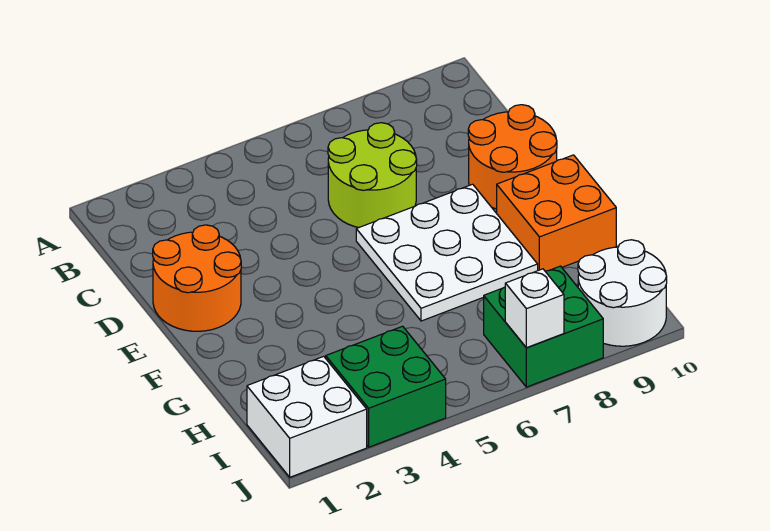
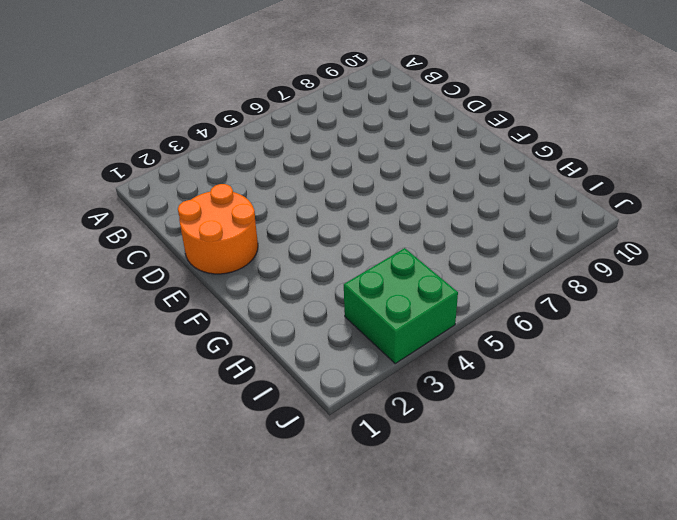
none -> lime round brick C6:D7 level 1
none -> orange round brick D9:E10 level 1

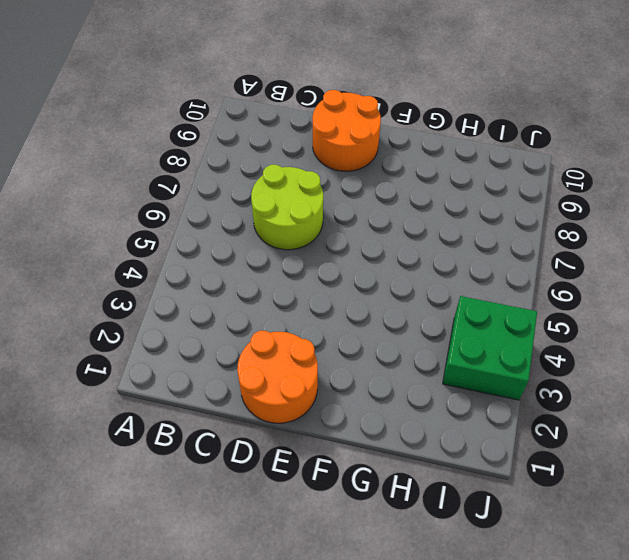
none -> white plate E6:G8 level 1
none -> orange brick F9:G10 level 1

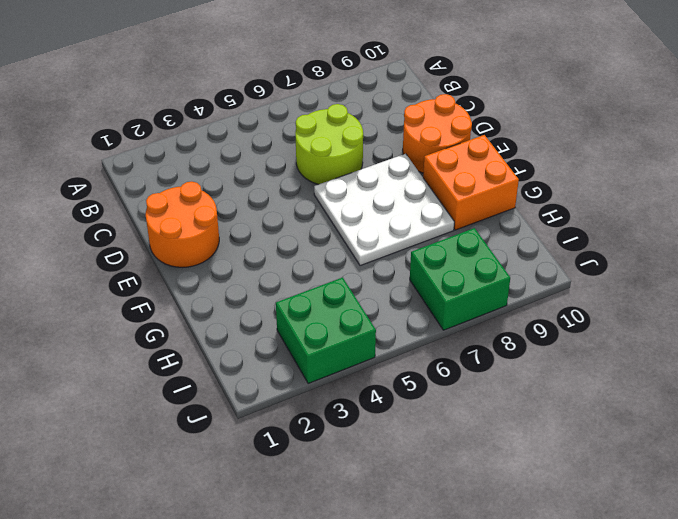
none -> white brick I1:J2 level 1
none -> white round brick I9:J10 level 1

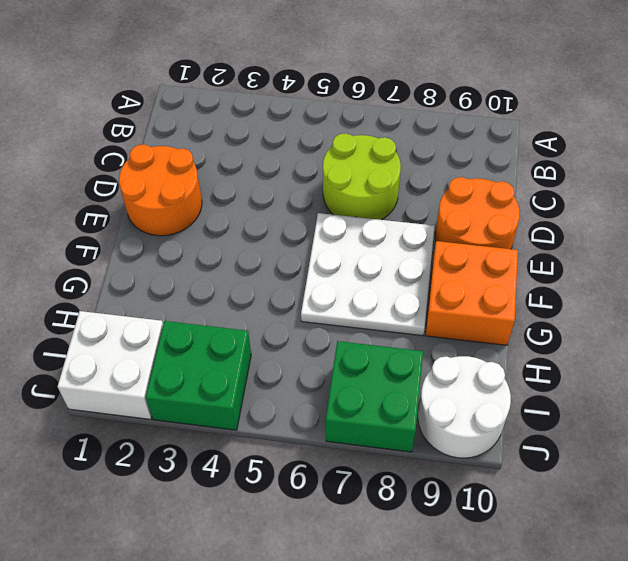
none -> white brick J7 level 2

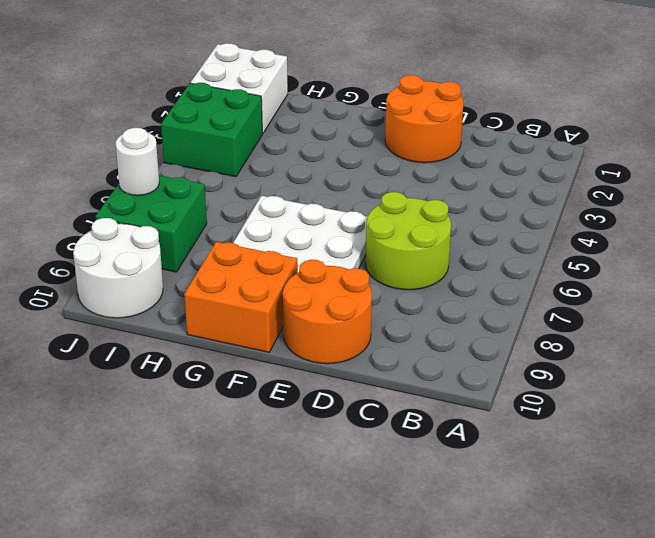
white round brick J7 level 2 -> white brick J7 level 2

